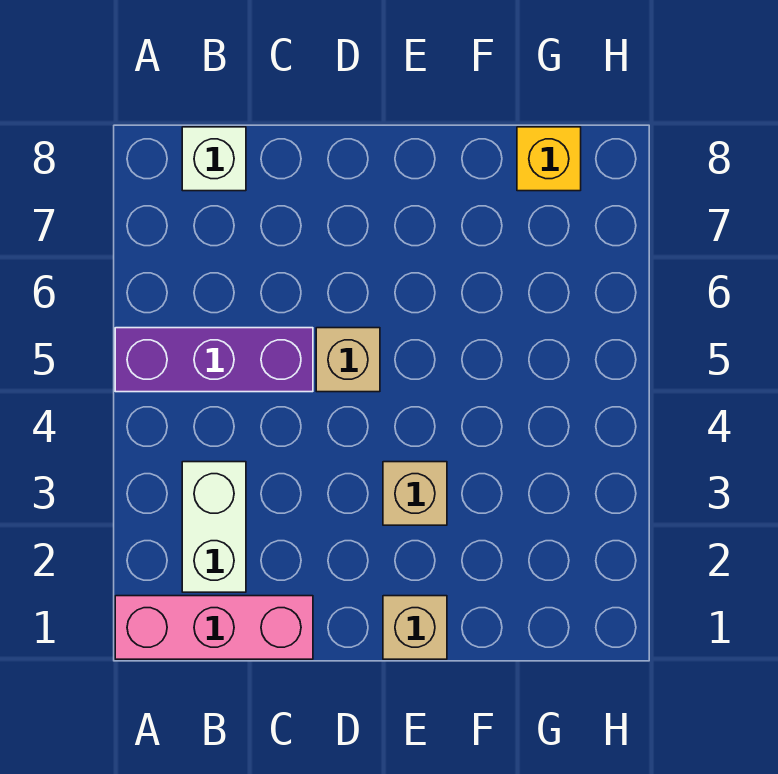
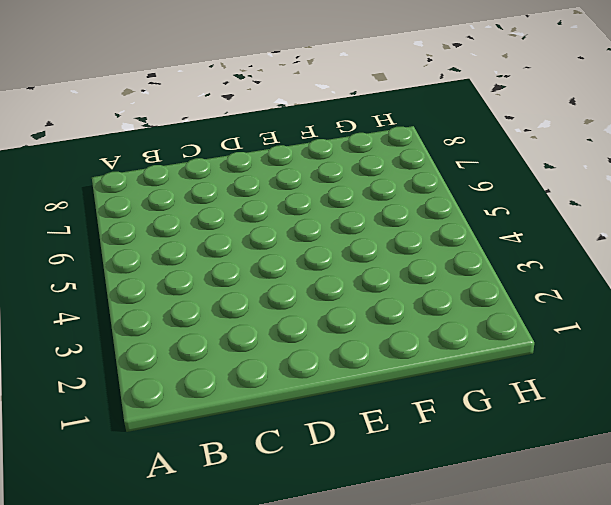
none -> pink brick A1:C1 level 1
none -> purple brick A5:C5 level 1

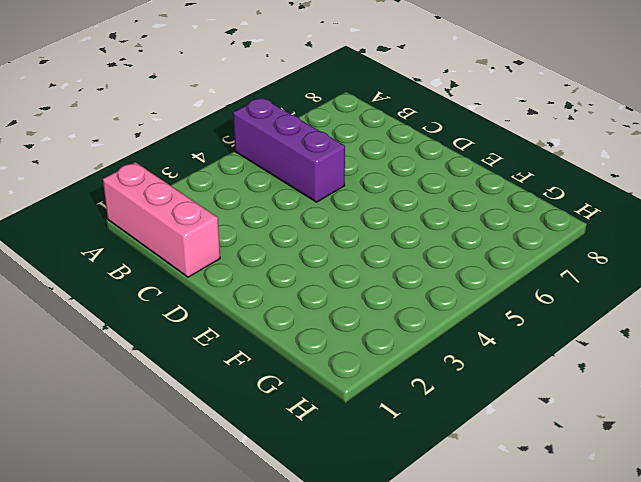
none -> white brick B2:B3 level 1
none -> white brick B8 level 1

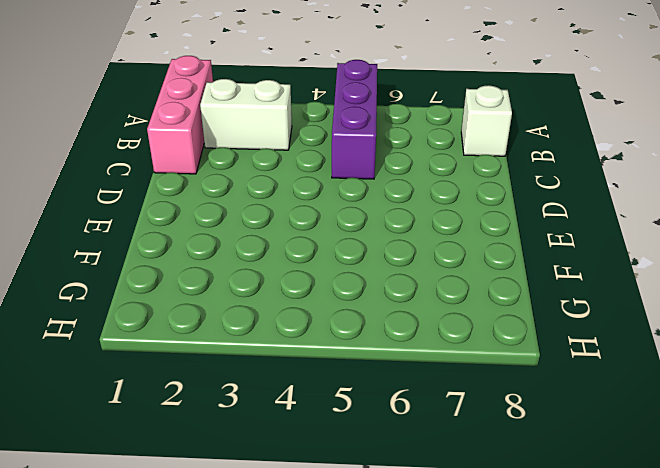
none -> tan brick D5 level 1
none -> tan brick E1 level 1

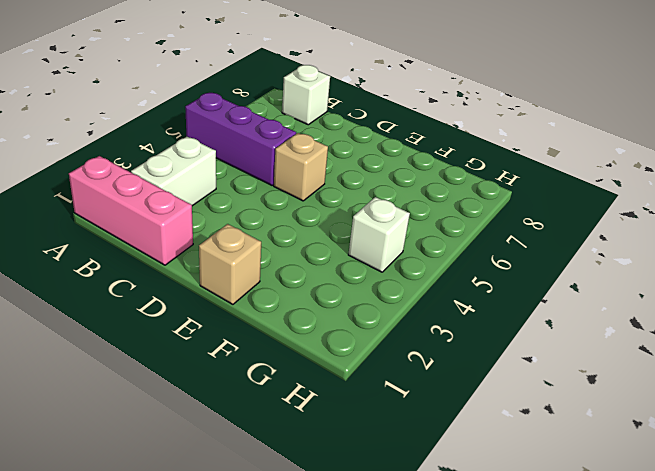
white brick G4 level 1 -> none
none -> tan brick E3 level 1
none -> yellow brick G8 level 1

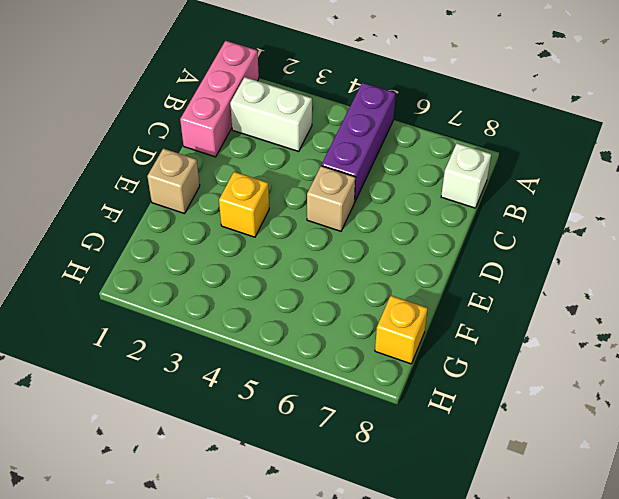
yellow brick E3 level 1 -> tan brick E3 level 1

